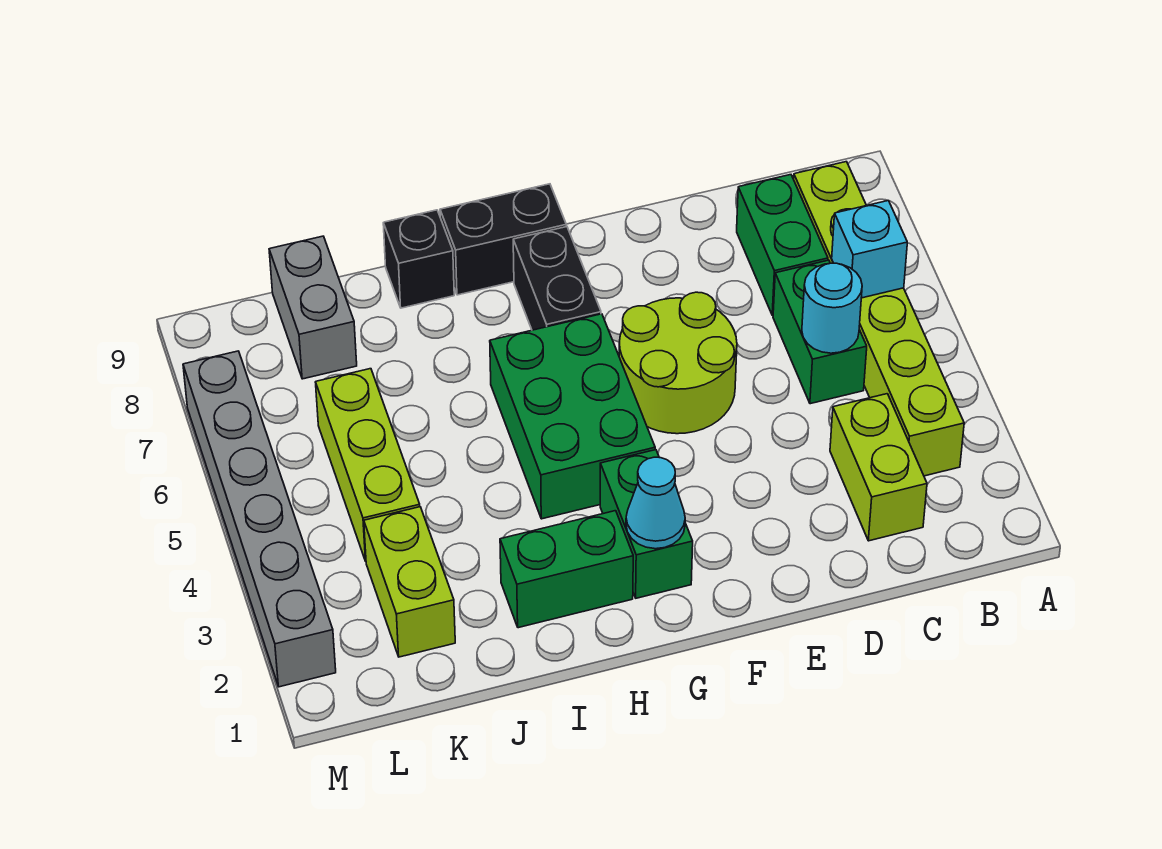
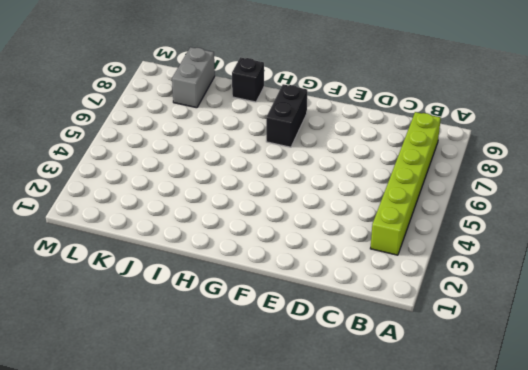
none -> lime brick C2:C3 level 1
none -> green brick C5:C6 level 1
none -> green brick C7:C8 level 1

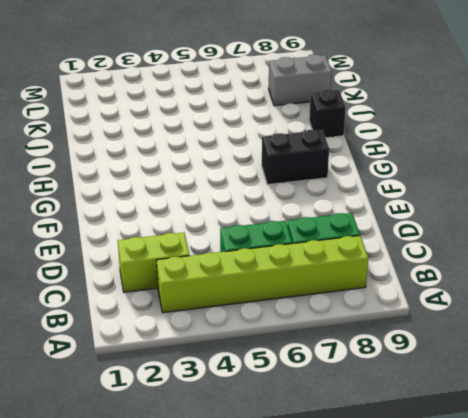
none -> lime round brick E5:F6 level 1
none -> green brick G2:G3 level 1
none -> green brick G4:H6 level 1

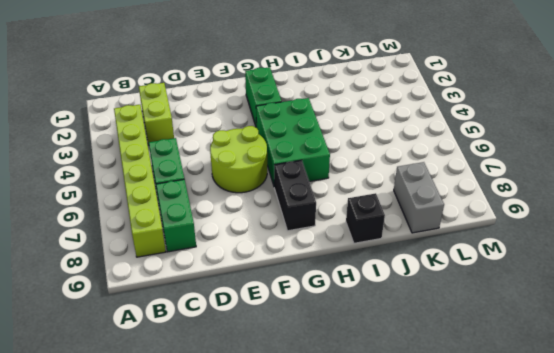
none -> black brick G9:H9 level 1
none -> green brick H2:I2 level 1
none -> lime brick K2:K3 level 1

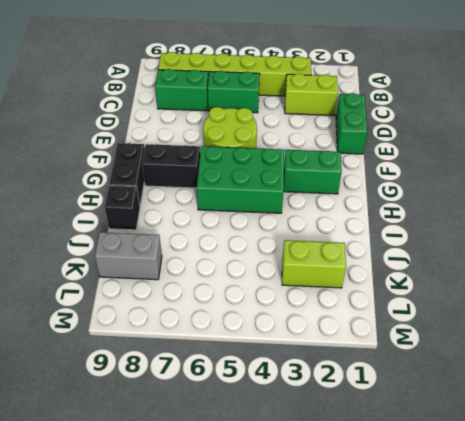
green brick D1:E1 level 1 -> green brick H2:I2 level 1
none -> lime brick K4:K6 level 1
none -> grey brick M2:M7 level 1
none -> cyan brick B6 level 2

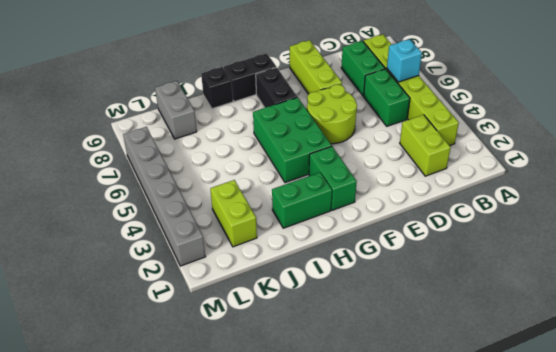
lime brick E7:E9 level 1 -> lime brick K4:K6 level 1
none -> cyan round brick C5 level 2
none -> cyan cone G2 level 2

